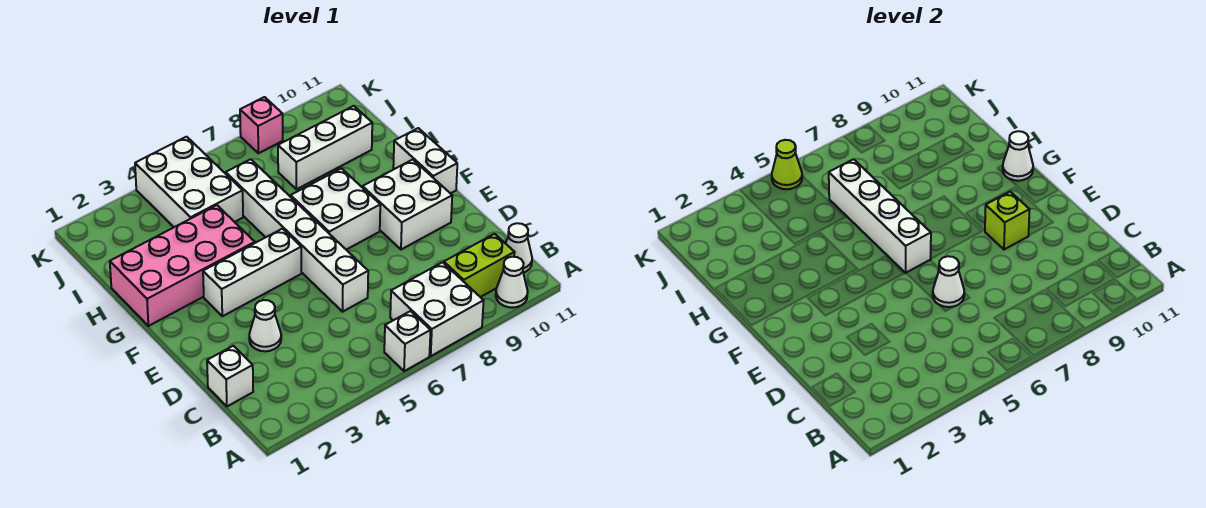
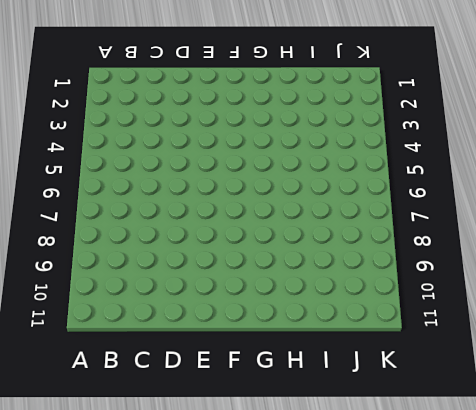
none -> white brick A6 level 1
none -> white brick A7:B8 level 1
none -> white cone A10 level 1

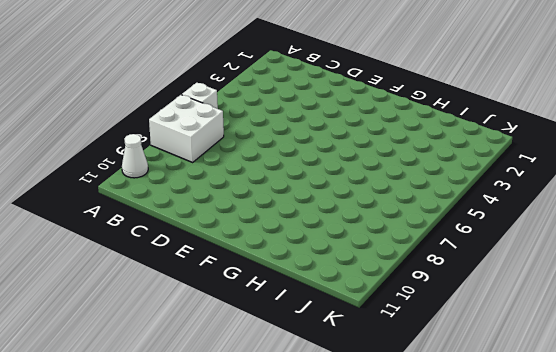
none -> lime brick B9:B10 level 1
none -> white cone B11 level 1
none -> white brick C1 level 1

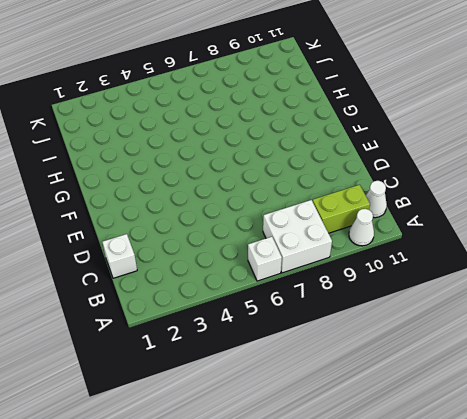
none -> white cone D3 level 1
none -> white brick D6:I6 level 1
none -> white brick E9:F10 level 1

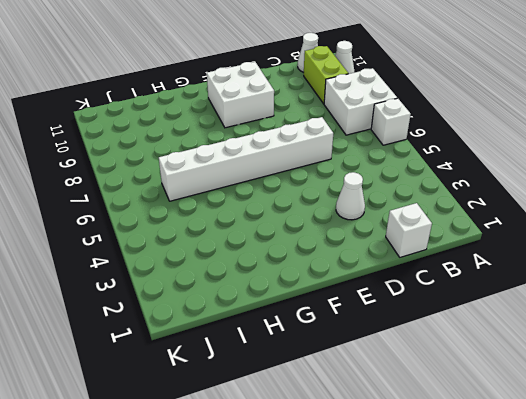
none -> white brick F3:F5 level 1
none -> white brick F7:G8 level 1
none -> white brick F11:G11 level 1

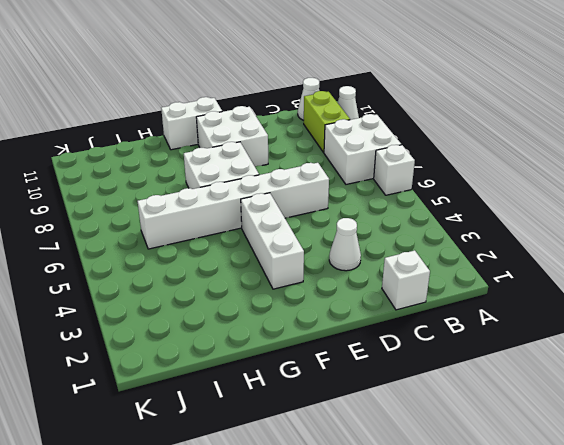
none -> pink brick G1:H4 level 1
none -> white brick I4:K5 level 1
none -> white brick I8:I10 level 1

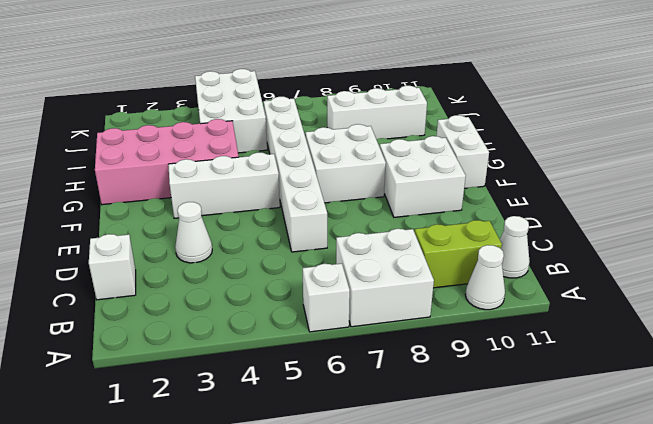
none -> pink brick K8 level 1
none -> white cone D6 level 2
none -> lime brick E9 level 2

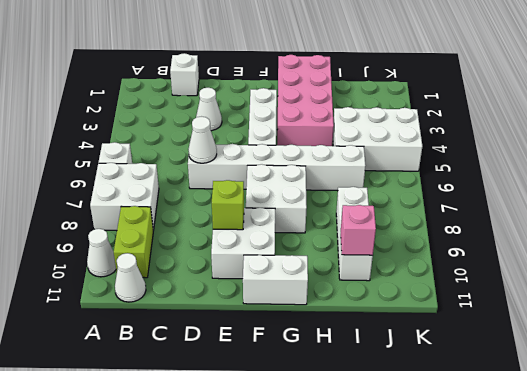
pink brick I10 level 2 -> pink brick K8 level 1
none -> white brick F6:I6 level 2
none -> white cone G11 level 2
none -> lime cone K5 level 2

